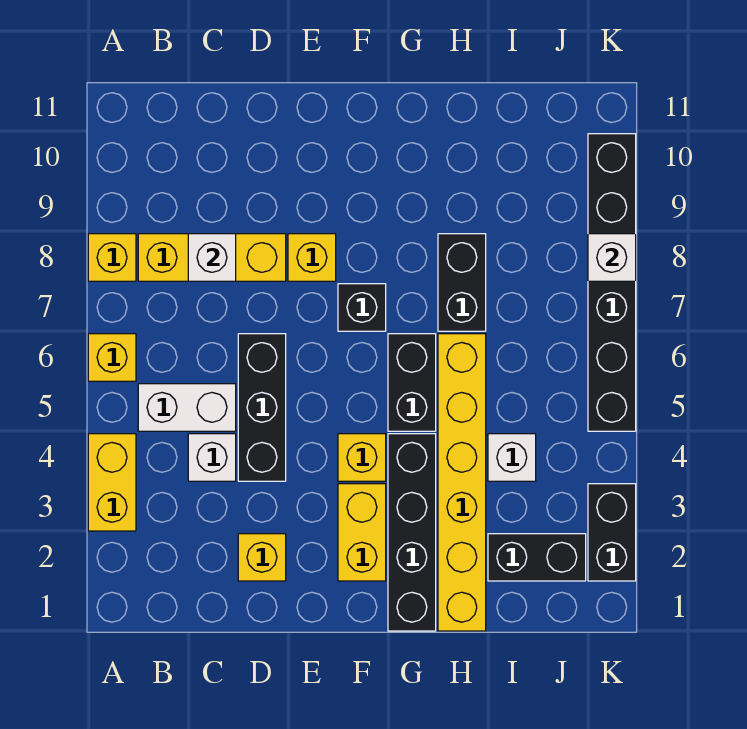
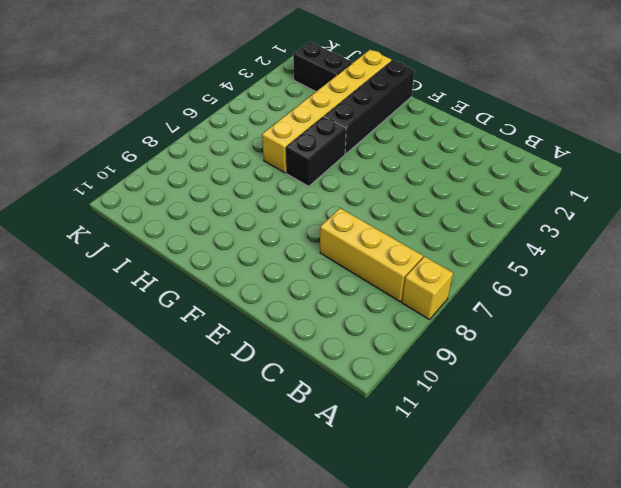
none -> yellow brick A3:A4 level 1
none -> yellow brick A6 level 1
none -> white brick B5:C5 level 1

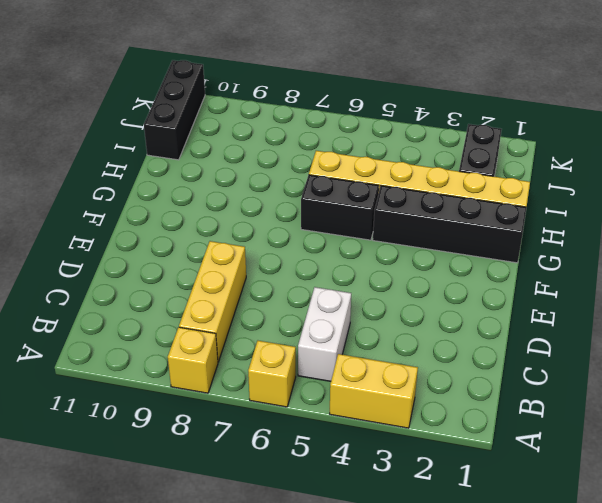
black brick I11:K11 level 1 -> black brick D4:D6 level 1
none -> white brick C4 level 1
none -> yellow brick D2 level 1
none -> yellow brick E8 level 1

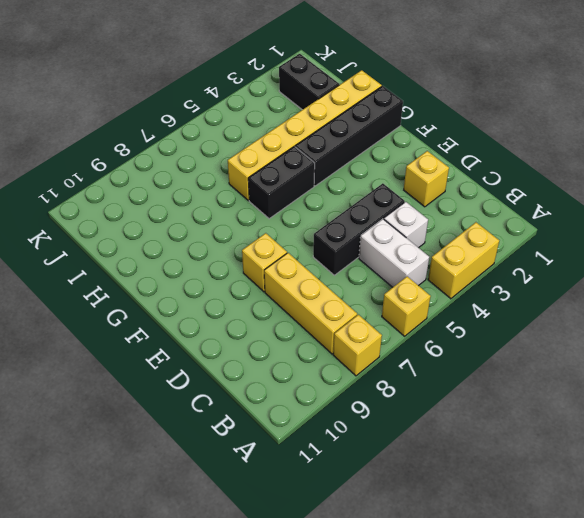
none -> yellow brick F2:F3 level 1
none -> yellow brick F4 level 1
none -> black brick F7 level 1

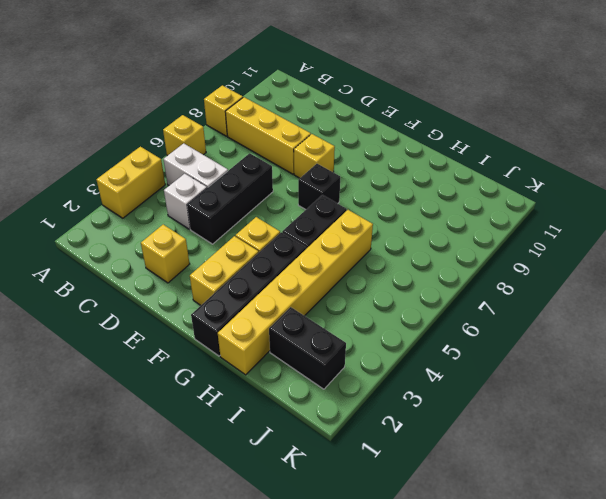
none -> black brick H7:H8 level 1
none -> white brick I4 level 1
none -> black brick K2:K3 level 1

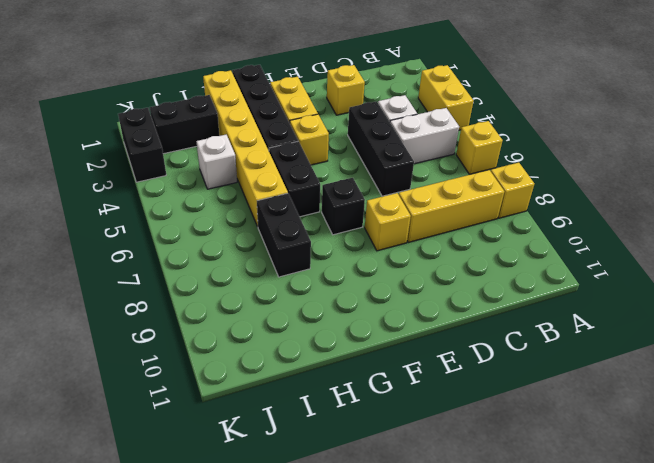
none -> black brick K5:K10 level 1
none -> white brick C8 level 2
none -> white brick K8 level 2

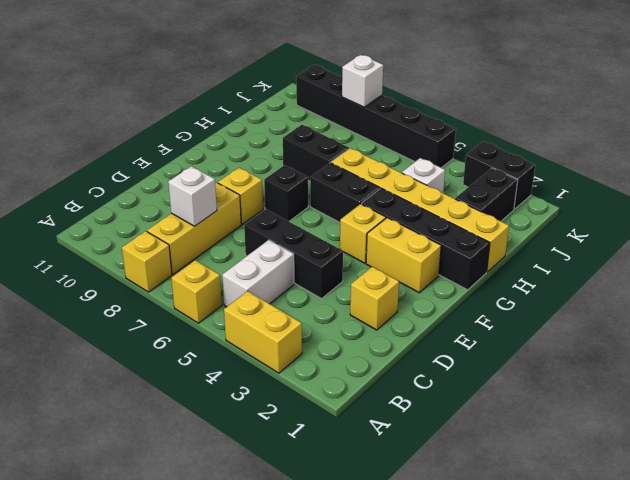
none -> white brick C4 level 1

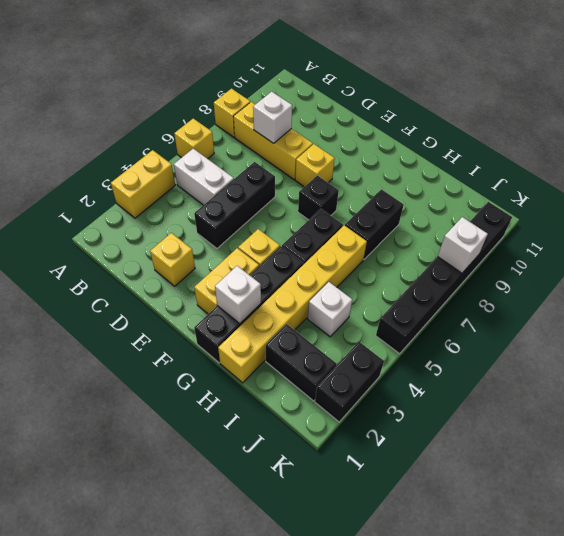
white brick G2 level 2 -> white brick C4 level 1

